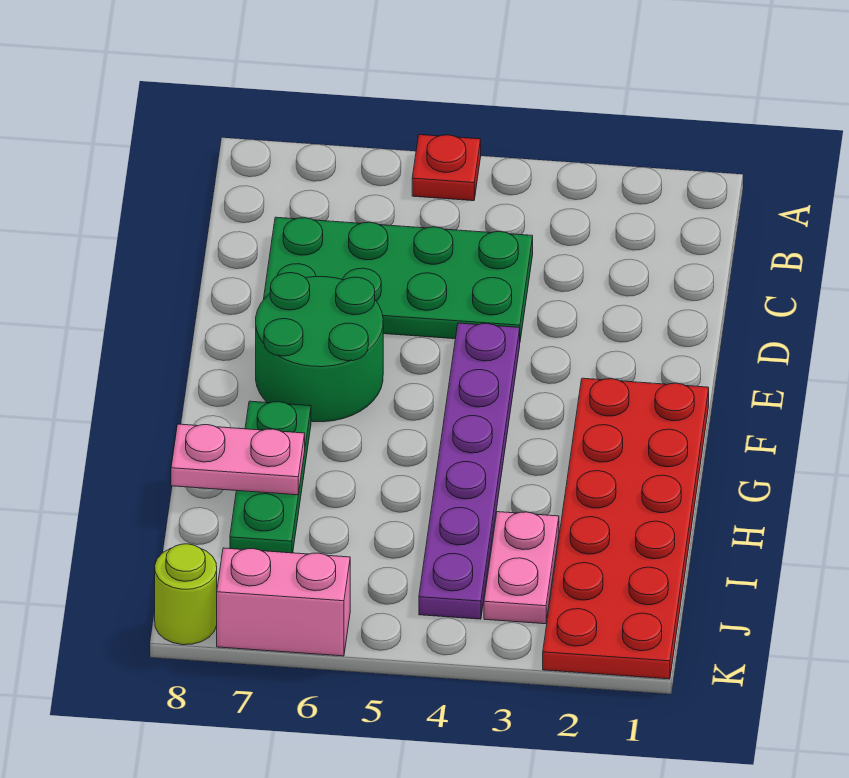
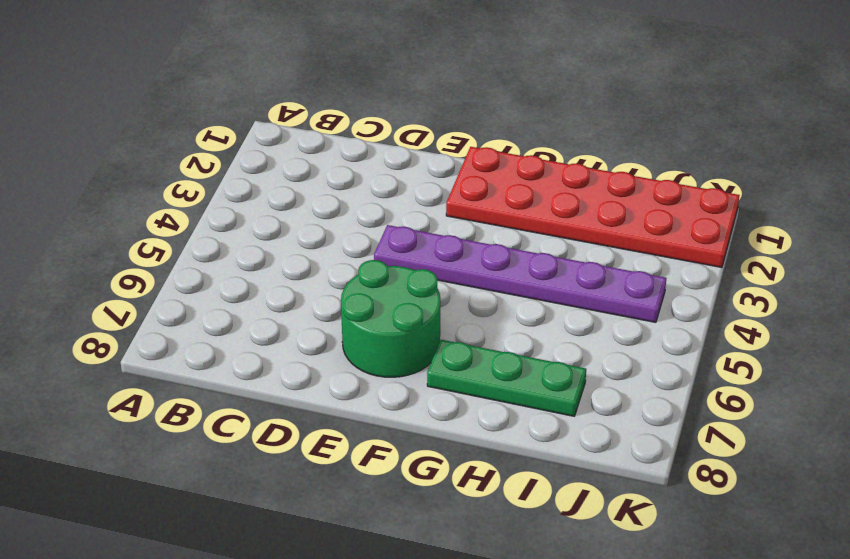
none -> red plate A5 level 1
none -> green plate C4:D7 level 1

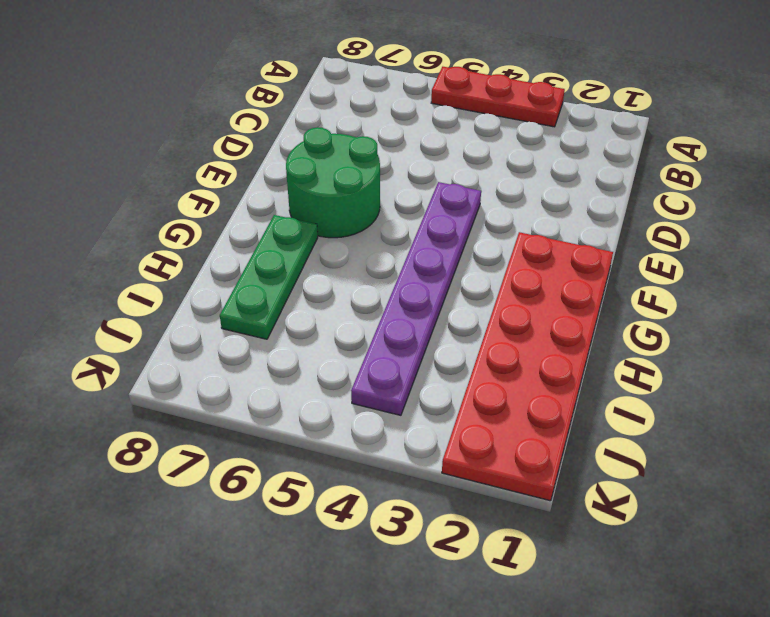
red plate A3:A5 level 1 -> red plate A5 level 1
none -> green plate C4:D7 level 1
none -> pink plate I3:J3 level 1

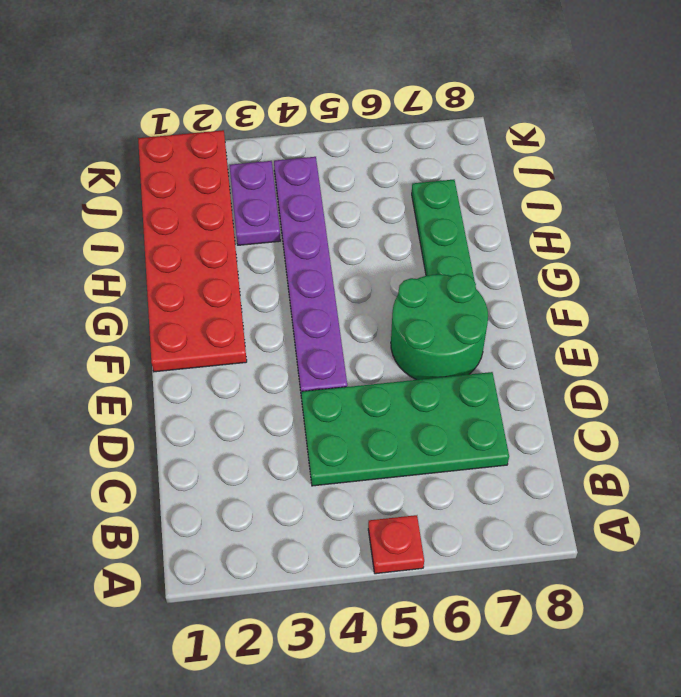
purple plate I3:J3 level 1 -> pink plate I3:J3 level 1
none -> pink brick K6:K7 level 1
none -> lime round brick K8 level 1

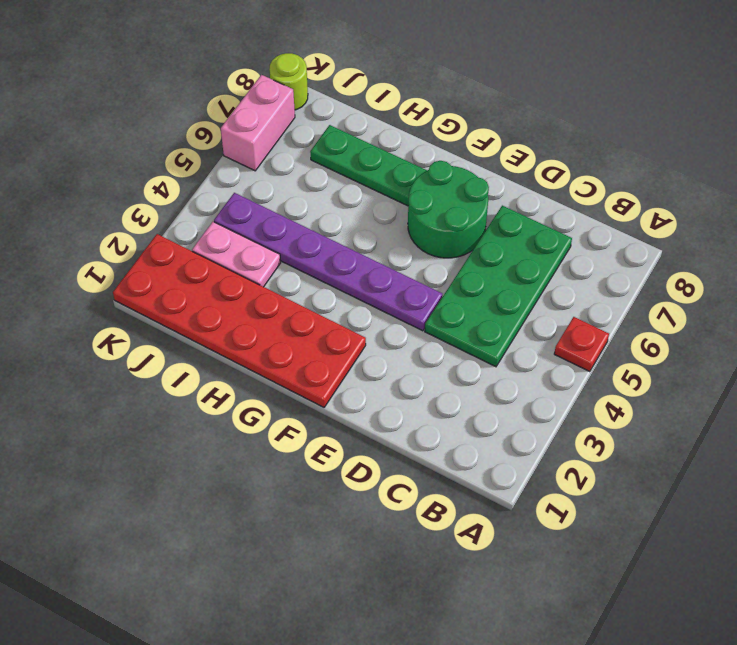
none -> pink plate H7:H8 level 2

